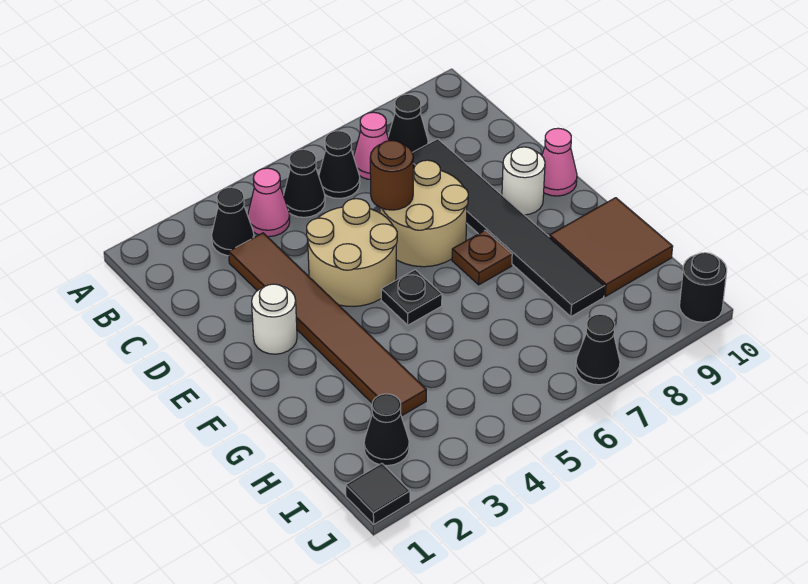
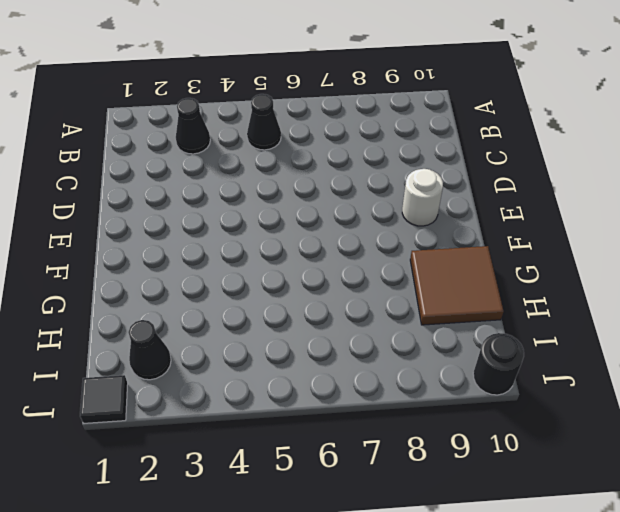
none -> pink cone B4 level 1
none -> black cone B6 level 1
none -> pink cone B7 level 1

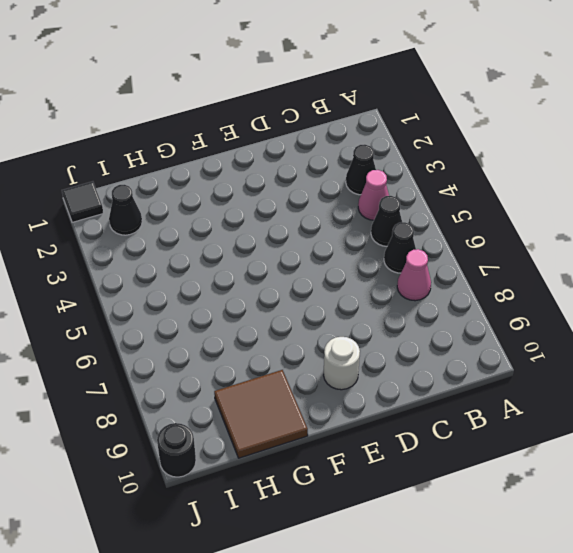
none -> black cone B8 level 1
none -> brown tile C3:H3 level 1
none -> black tile C8:H8 level 1

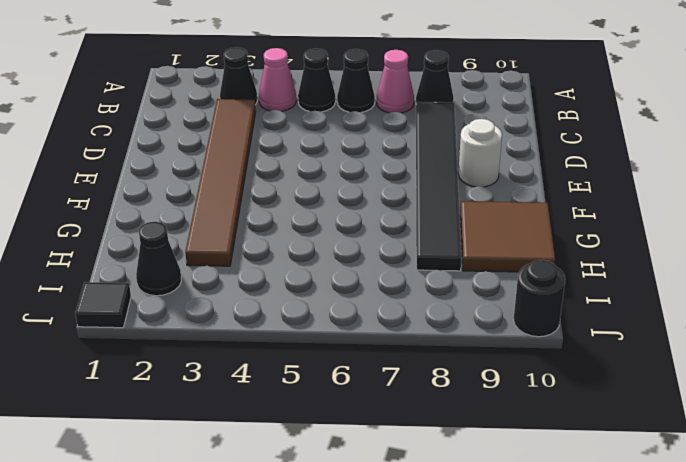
none -> tan round brick D4:E5 level 1
none -> tan round brick D6:E7 level 1
none -> white round brick E2 level 1

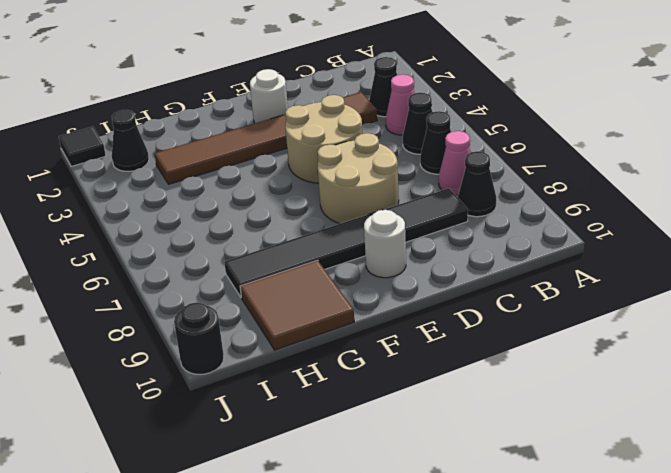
none -> pink cone E10 level 1
none -> black plate F5 level 1
none -> brown plate F7 level 1

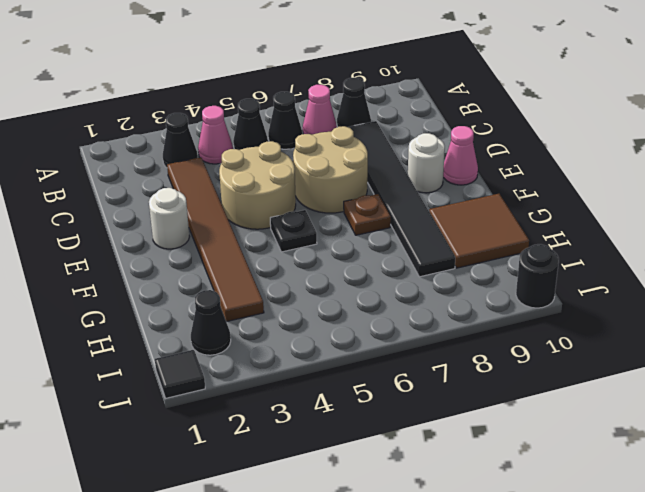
none -> black cone J7 level 1
none -> brown round brick D6 level 2

